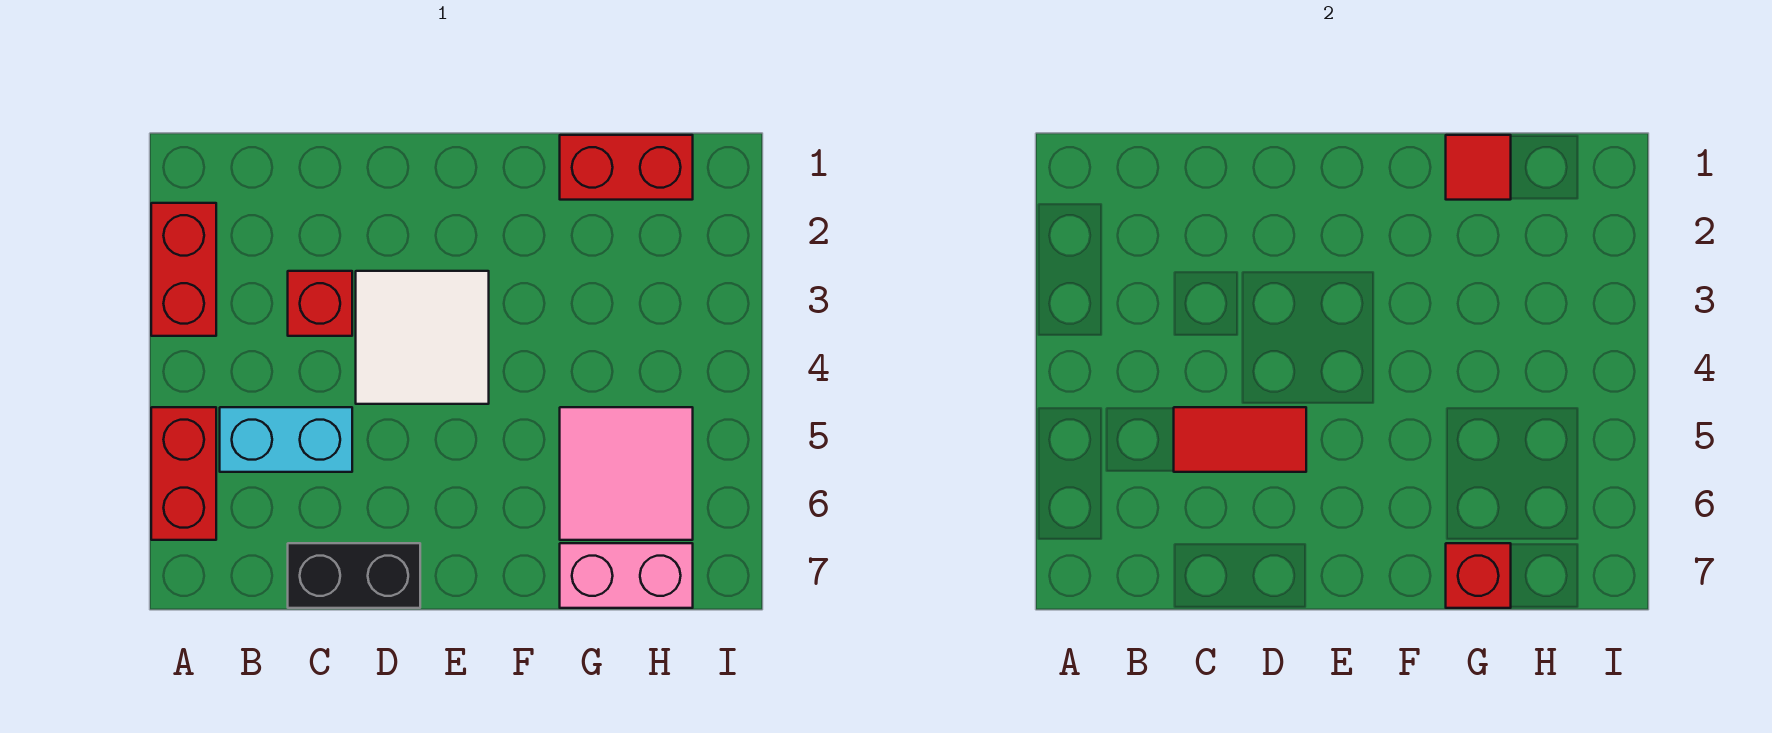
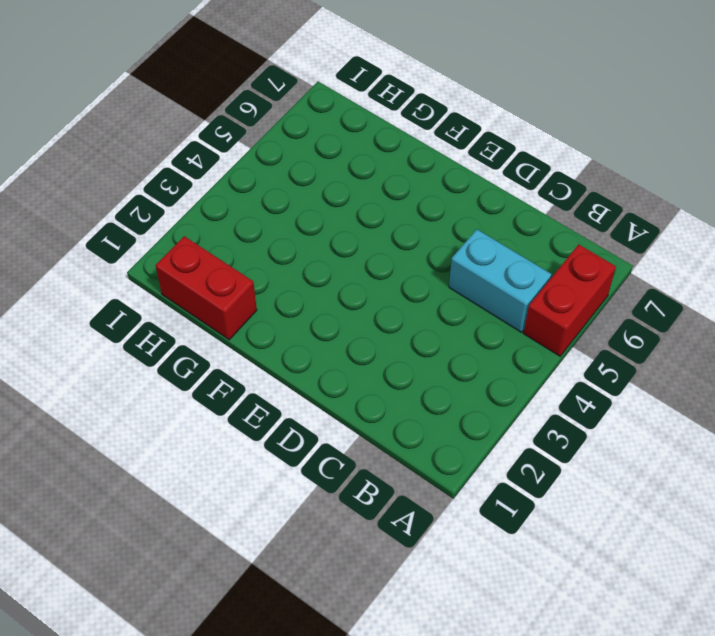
none -> red brick A2:A3 level 1
none -> red brick C3 level 1
none -> black brick C7:D7 level 1

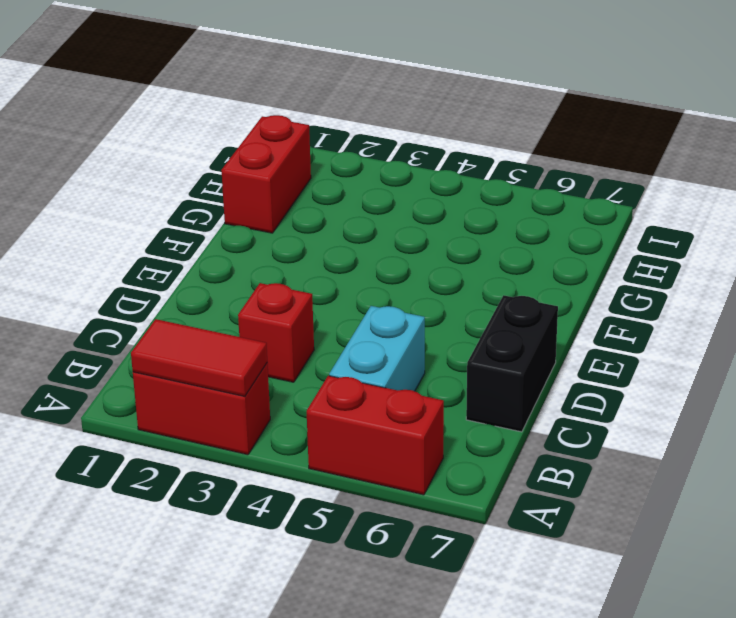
red tile A2:A3 level 2 -> red tile C5:D5 level 2
none -> white tile D3:E4 level 1
none -> pink tile G5:H6 level 1
none -> pink brick G7:H7 level 1

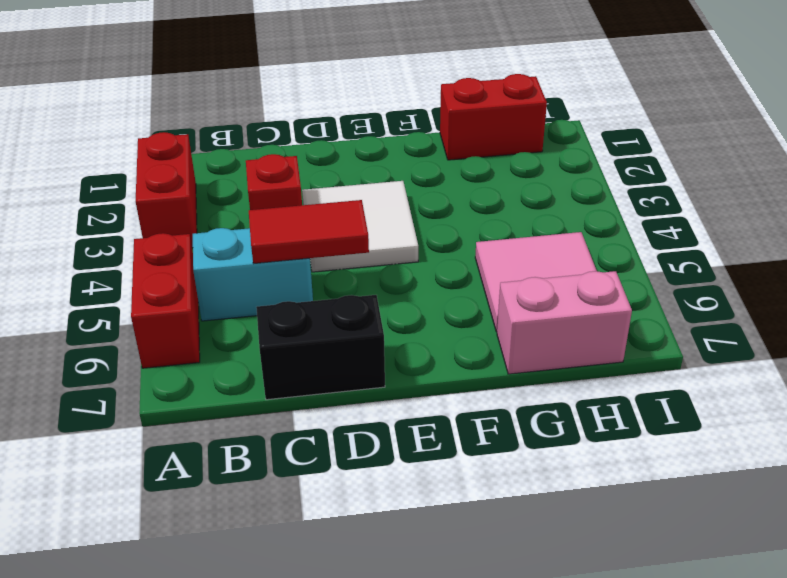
none -> red tile G1 level 2
none -> red brick G7 level 2

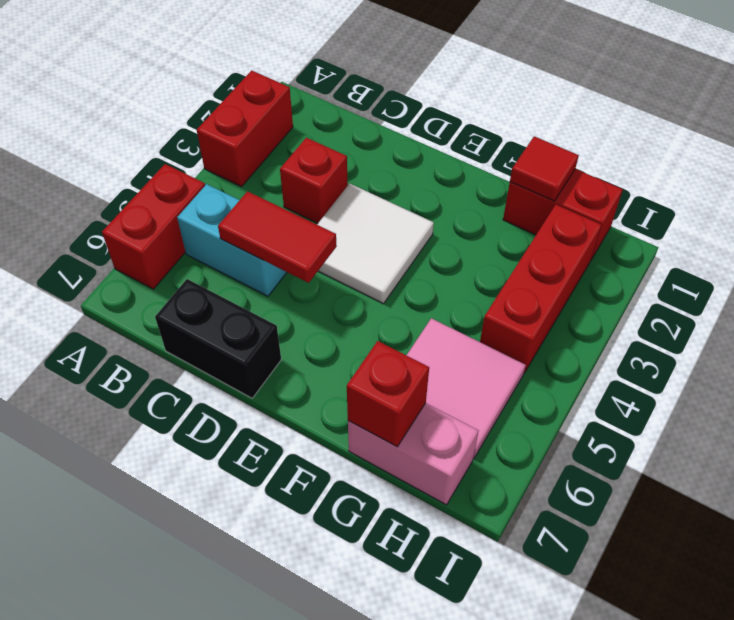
red brick H2:H4 level 1 -> none

